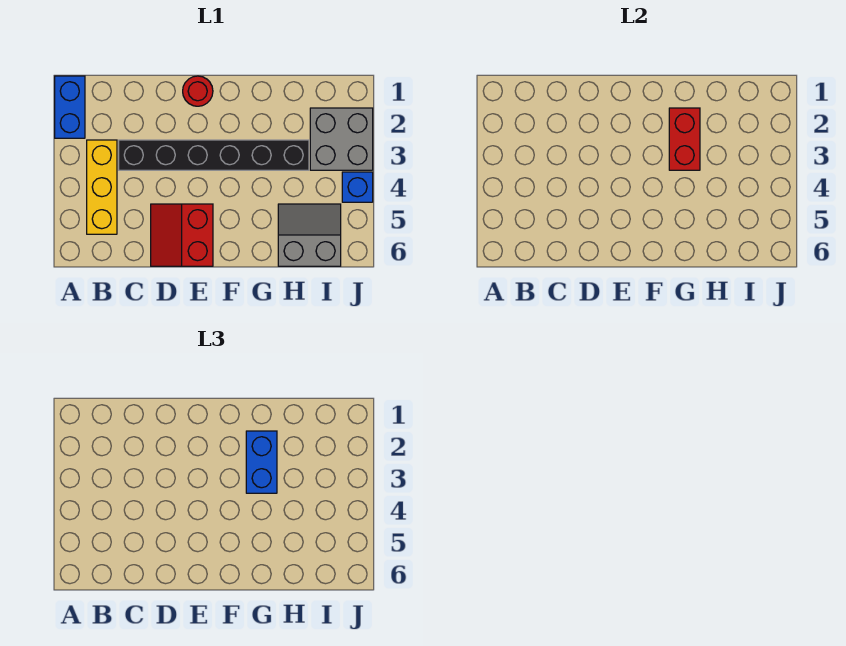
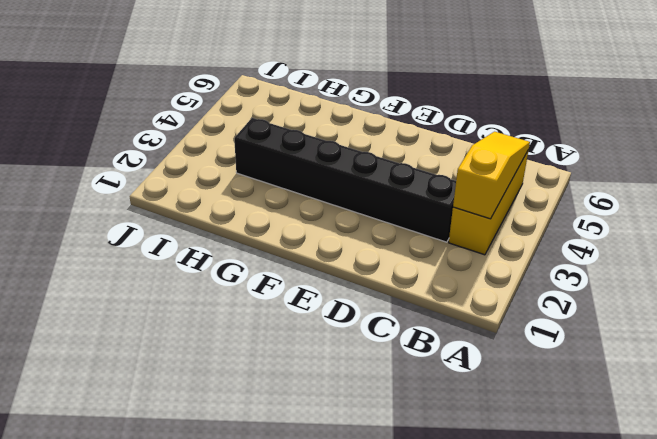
yellow slope B3:B5 level 2 top 3 -> none
none -> blue brick A1:A2 level 1
none -> red slope D5:E6 level 1 top E

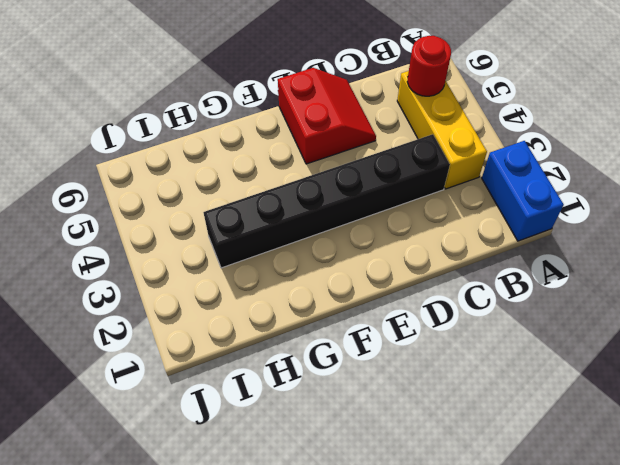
red round brick B5 level 2 -> red round brick E1 level 1
none -> grey slope H5:I6 level 1 top 6
none -> grey brick I2:J3 level 1

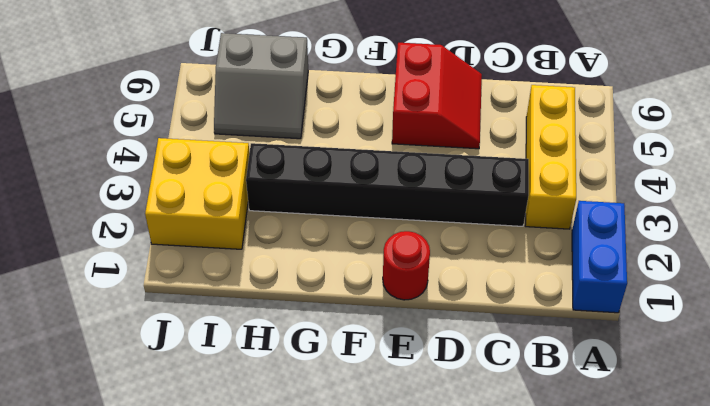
yellow brick I2:J3 level 1 -> grey brick I2:J3 level 1
none -> blue brick J4 level 1
none -> red brick G2:G3 level 2

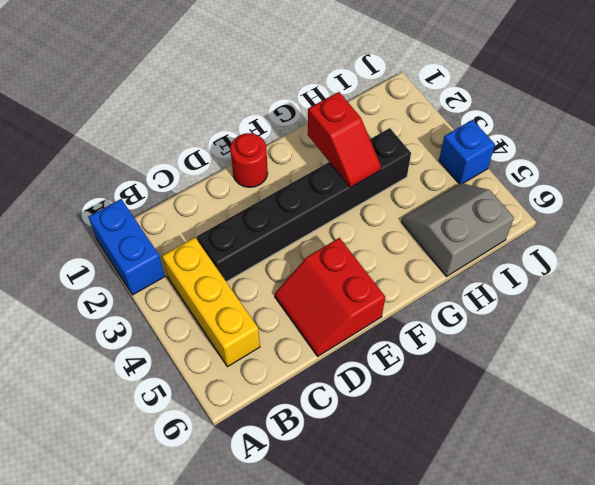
red slope G2:G3 level 2 top 2 -> red brick G2:G3 level 2
none -> grey brick I2:J3 level 1
none -> blue brick G2:G3 level 3

